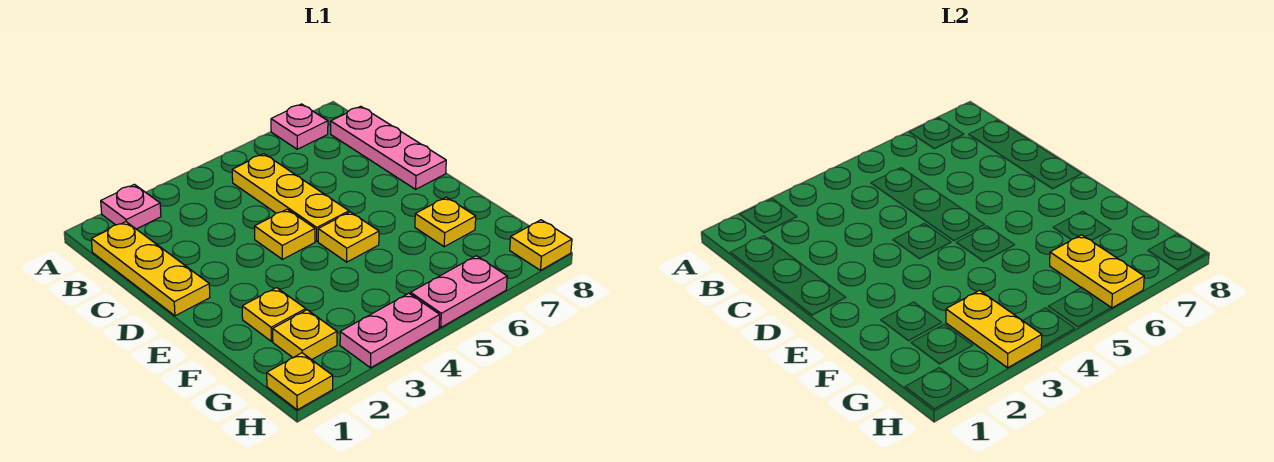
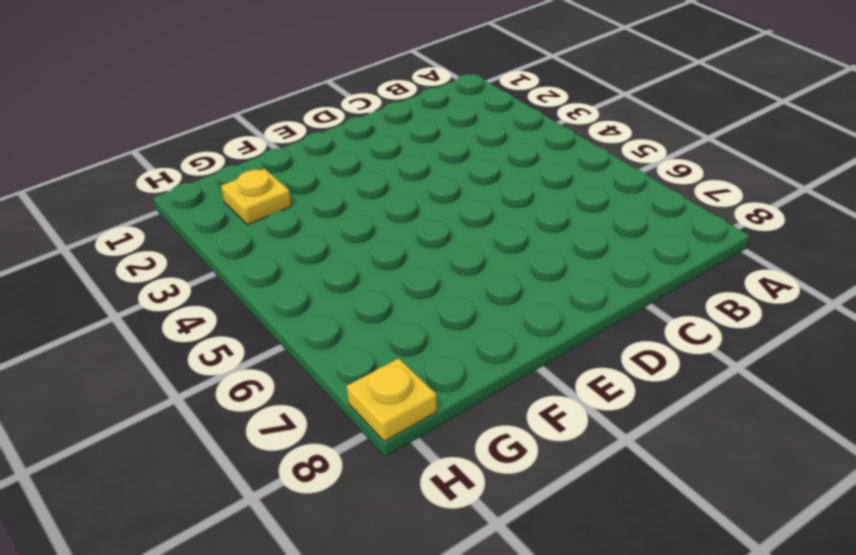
none -> pink plate A2 level 1
none -> pink plate A7 level 1
none -> yellow plate B1:D1 level 1

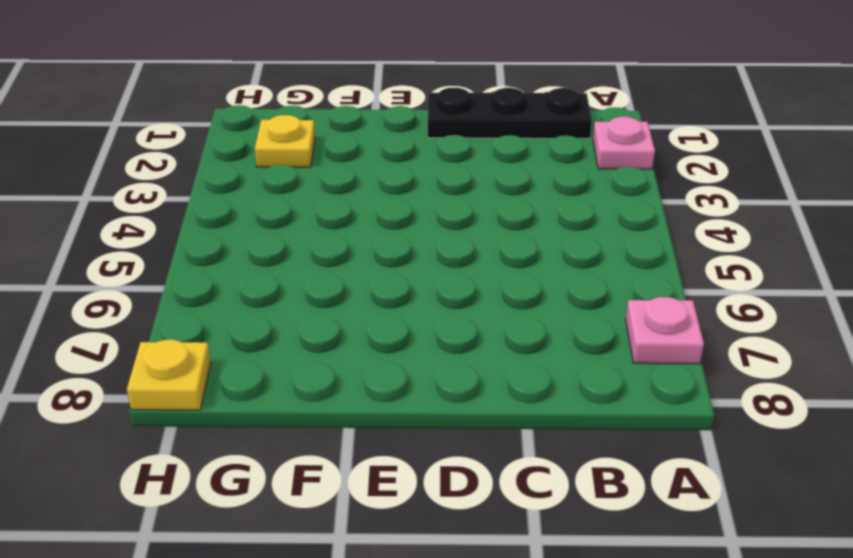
black plate B1:D1 level 1 -> yellow plate B1:D1 level 1
none -> yellow plate B5:D5 level 1
none -> pink plate B8:D8 level 1
none -> yellow plate D4 level 1

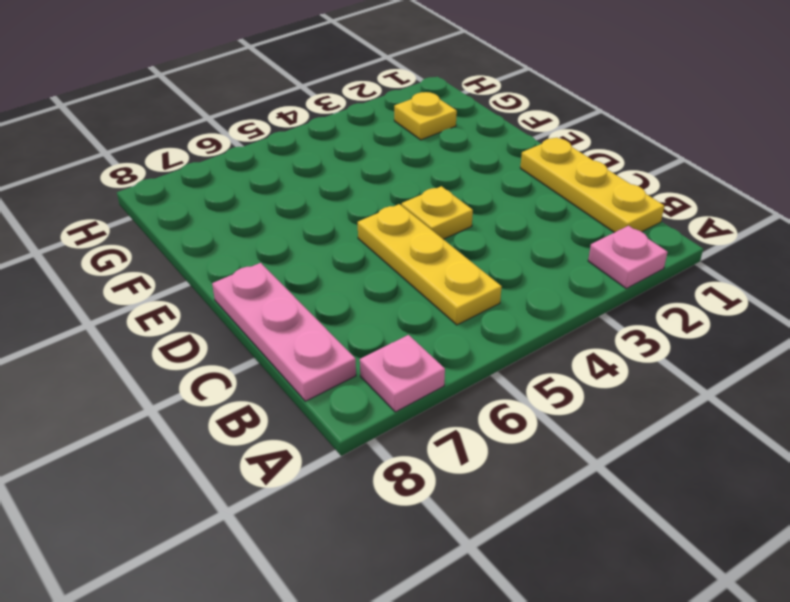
none -> yellow plate E5 level 1
none -> yellow plate F2 level 1
none -> yellow plate F7 level 1

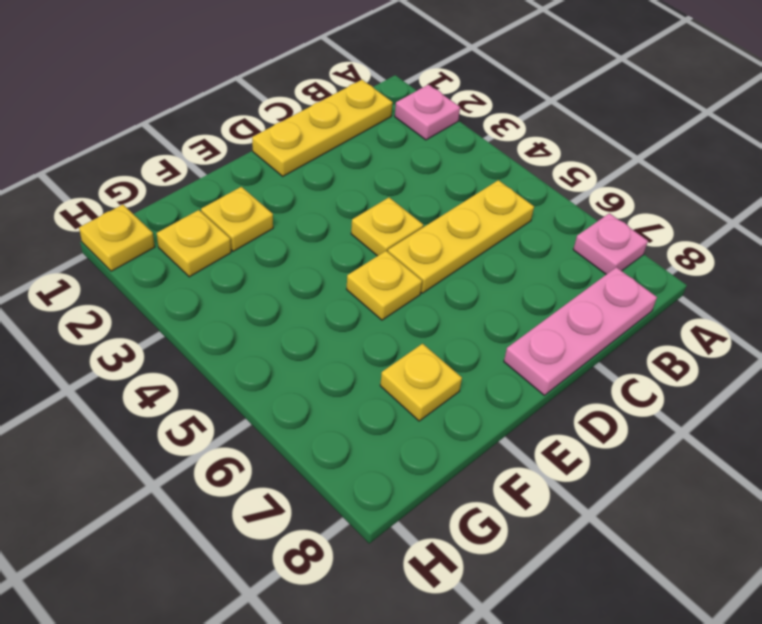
none -> pink plate H3:H4 level 1
none -> pink plate H5:H6 level 1
none -> yellow plate H8 level 1

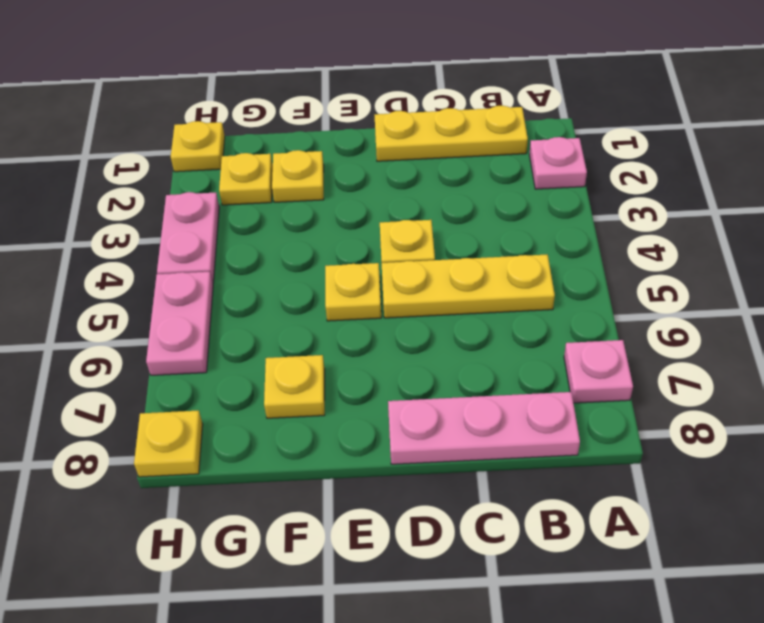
none -> yellow plate G3:H3 level 2
none -> yellow plate G6:H6 level 2

